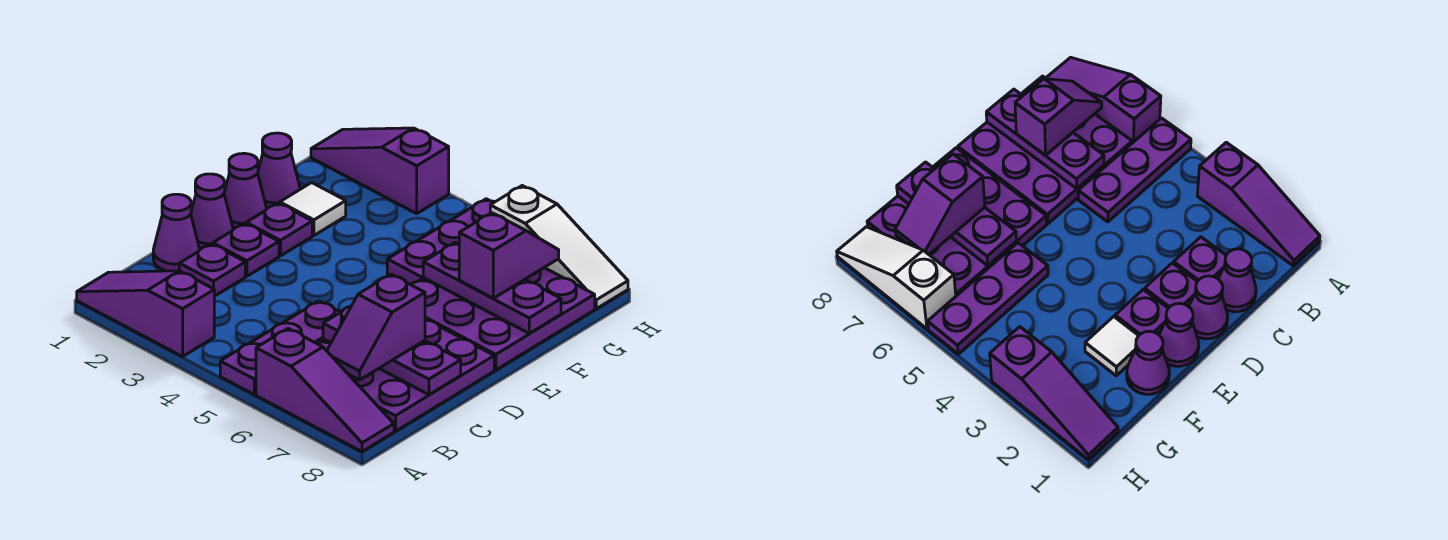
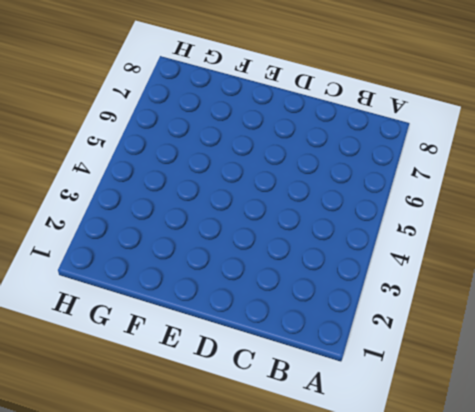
none -> purple slope A1:A3 level 1 top 3
none -> purple plate A5:C5 level 1
none -> purple slope A6:A8 level 1 top 6

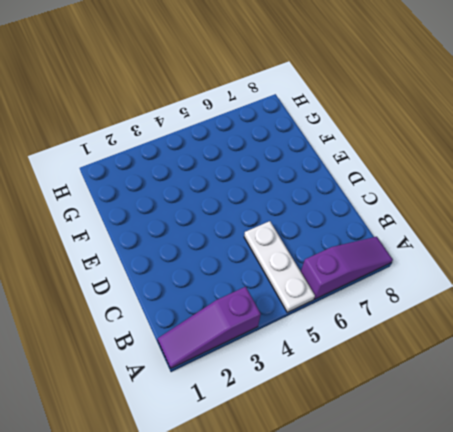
white plate A5:C5 level 1 -> purple plate A5:C5 level 1
none -> purple plate B6:D8 level 1
none -> purple cone C1 level 1
none -> purple plate C2 level 1

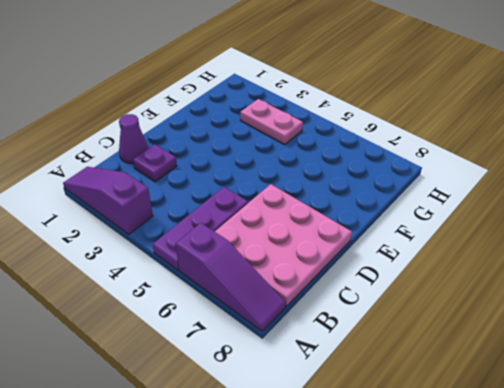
pink plate B6:D8 level 1 -> purple plate B6:D8 level 1
pink plate G3:G4 level 1 -> none
none -> purple cone D1 level 1
none -> purple plate D2 level 1
none -> purple cone E1 level 1

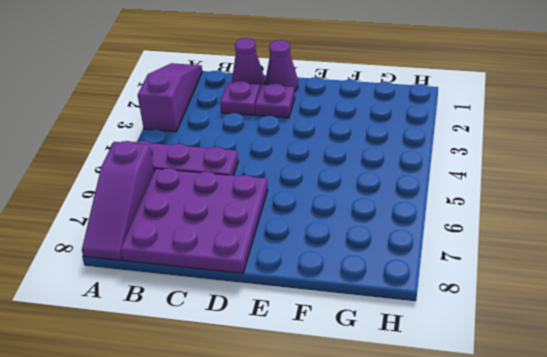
none -> purple cone E1 level 1
none -> purple plate E2 level 1
none -> purple plate E6:G8 level 1

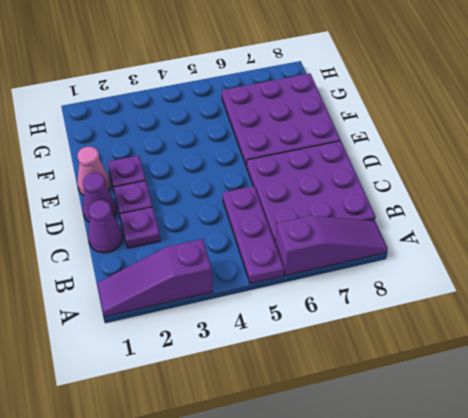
pink cone E1 level 1 -> purple cone E1 level 1
none -> purple cone F1 level 1
none -> white tile F2 level 1
none -> purple plate F5:H5 level 1

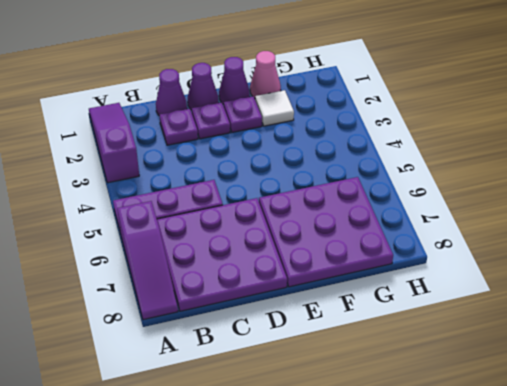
pink cone F1 level 1 -> purple cone F1 level 1
none -> purple plate F5:H5 level 1
none -> purple slope H1:H3 level 1 top 3
none -> white slope H6:H8 level 1 top 6

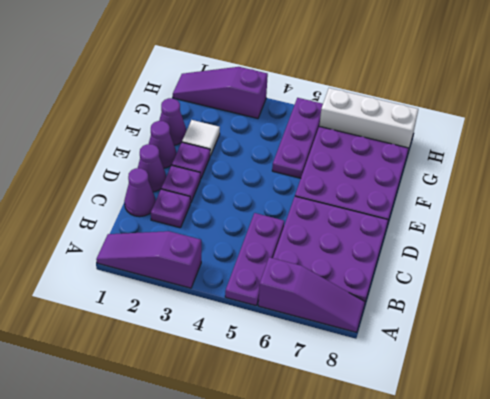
white brick H6:H8 level 1 -> white slope H6:H8 level 1 top 6
none -> purple plate C6:C8 level 2
none -> purple plate F6:F8 level 2
none -> purple slope B7:C7 level 3 top C

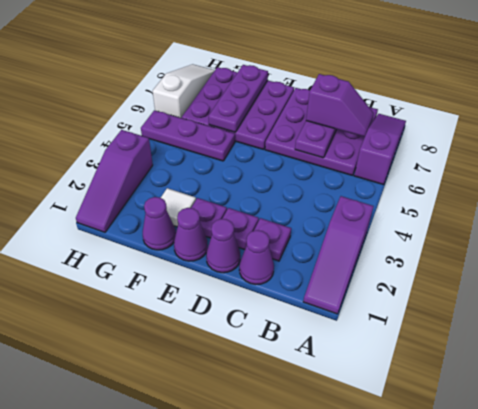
none -> purple plate A5:C5 level 1
none -> purple slope F7:G7 level 3 top F

